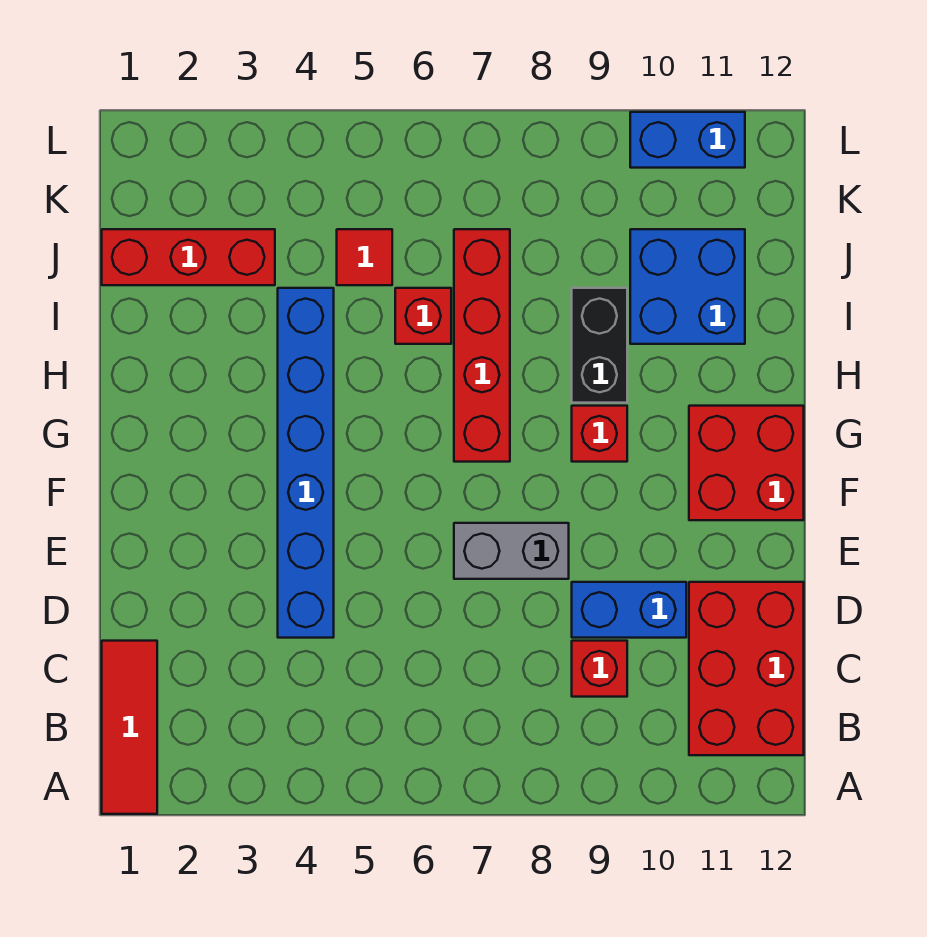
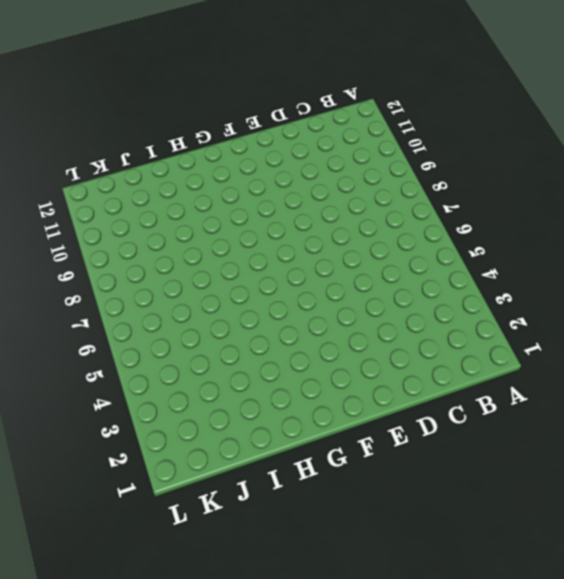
none -> red tile A1:C1 level 1
none -> red brick B11:D12 level 1
none -> red brick C9 level 1

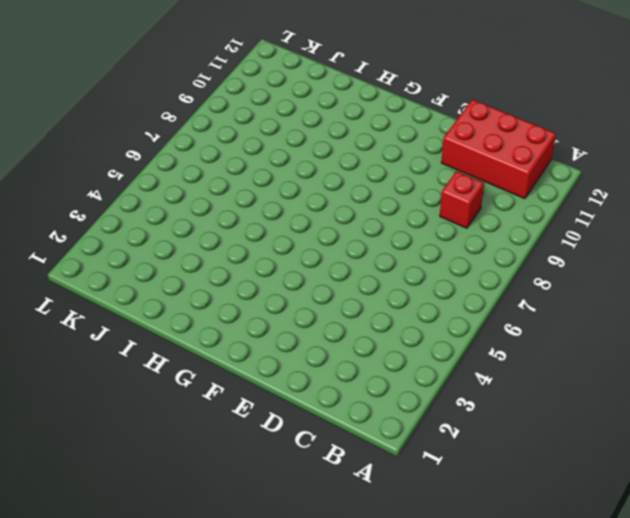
none -> red tile A1:C1 level 1
none -> blue brick D4:I4 level 1
none -> blue brick D9:D10 level 1

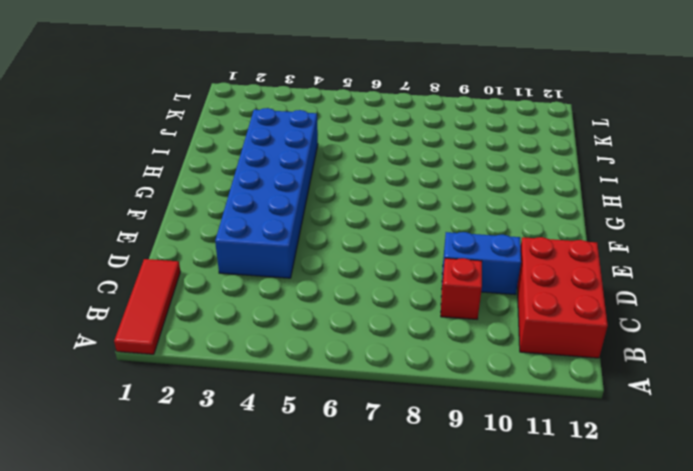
blue brick D3:I4 level 1 -> blue brick D4:I4 level 1
none -> grey brick E7:E8 level 1
none -> red brick F11:G12 level 1
none -> red brick G7:J7 level 1

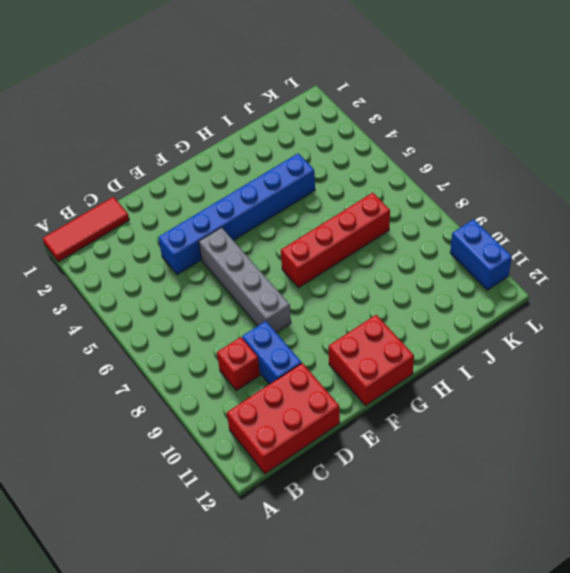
grey brick E5:E8 level 1 -> grey brick E7:E8 level 1
none -> red brick G9 level 1
none -> black brick H9:I9 level 1
none -> red brick I6 level 1

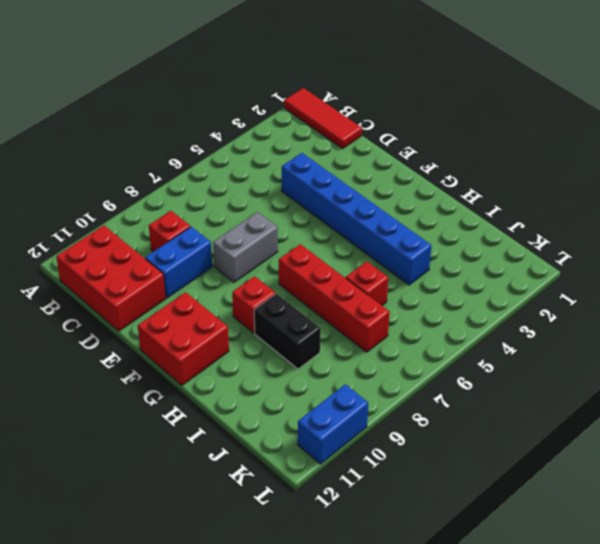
none -> blue brick I10:J11 level 1
none -> red brick J1:J3 level 1
none -> red tile J5 level 1

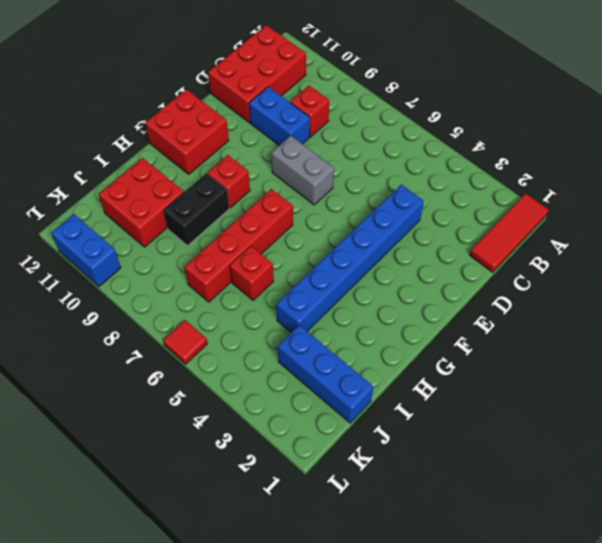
red brick I10:J11 level 1 -> blue brick I10:J11 level 1
blue brick J1:J3 level 1 -> red brick J1:J3 level 1
red tile L6 level 1 -> red tile J5 level 1

